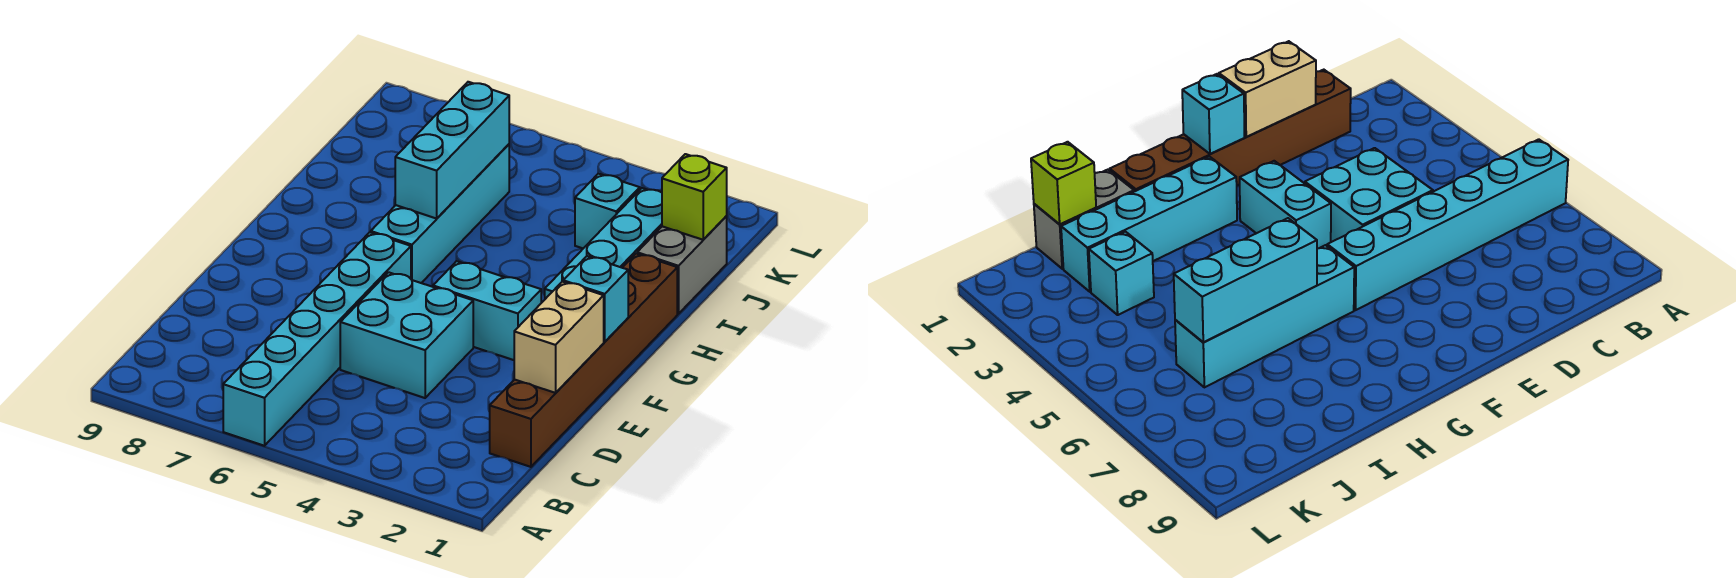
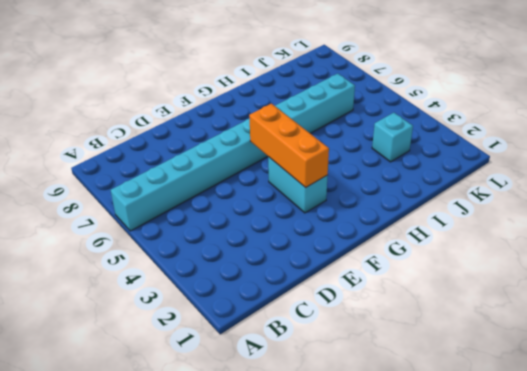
orange brick F3:F5 level 2 -> none
none -> brown brick C1:H1 level 1
none -> cyan brick D4:E5 level 1
none -> cyan brick G2:J2 level 1

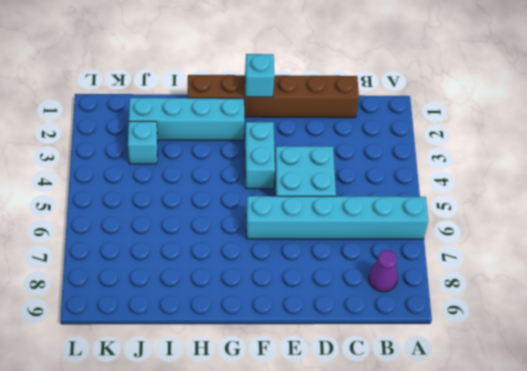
purple cone B8 level 1 -> none
none -> cyan brick G6:J6 level 1
none -> grey brick I1:J1 level 1
none -> tan brick D1:E1 level 2

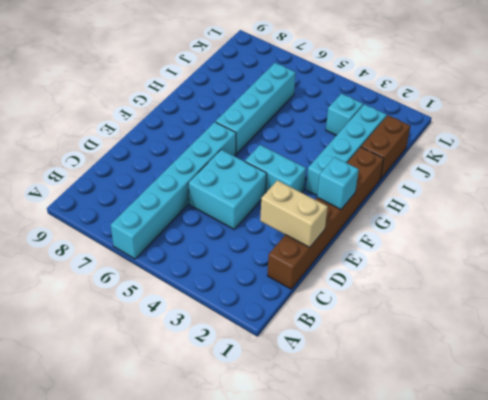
tan brick D1:D2 level 2 -> tan brick D1:E1 level 2
brown brick I1:J1 level 1 -> grey brick I1:J1 level 1
none -> cyan brick H6:J6 level 2
none -> lime brick J1 level 2

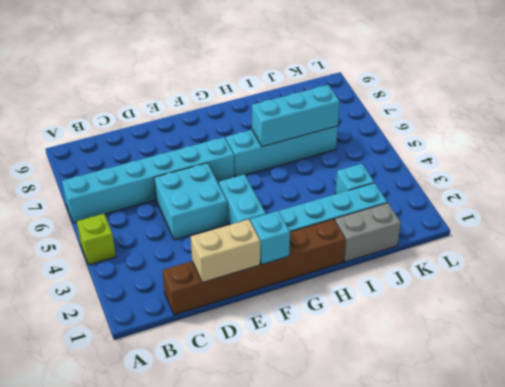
lime brick A4 level 1 -> lime brick J1 level 2

